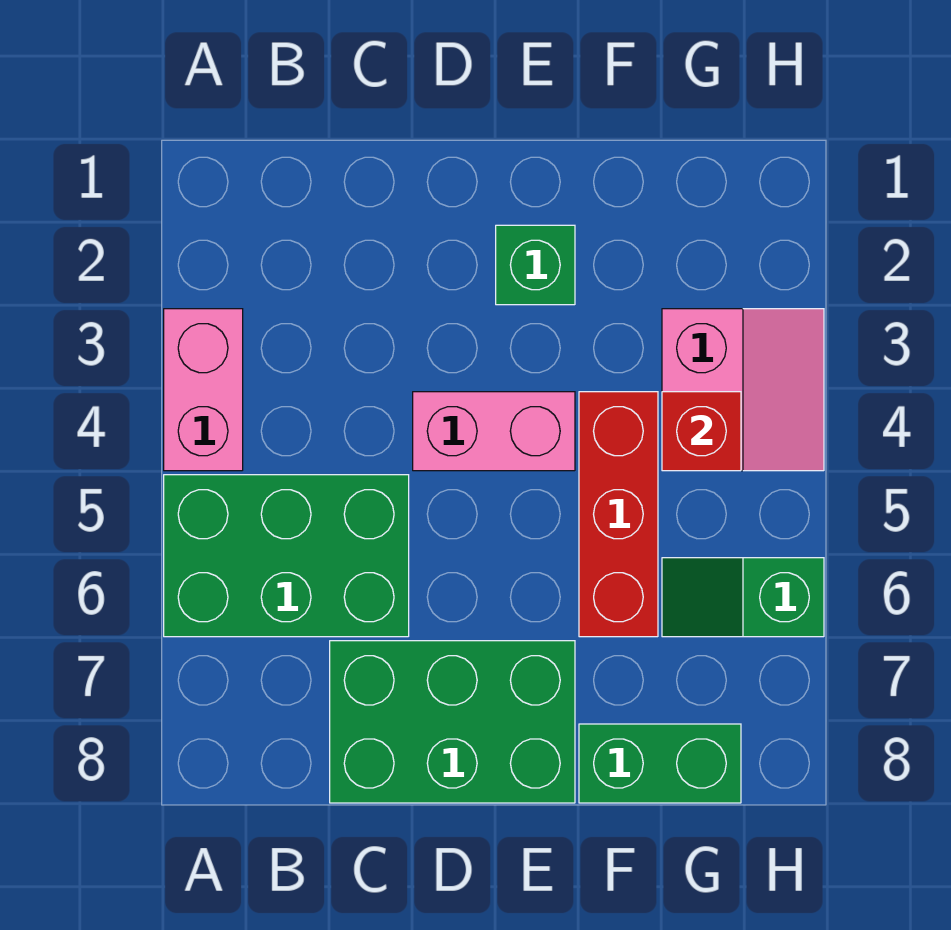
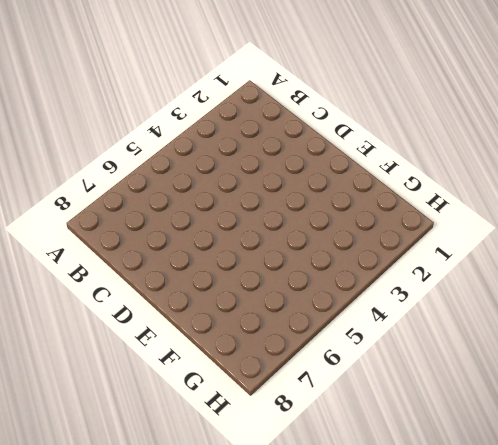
none -> pink brick A3:A4 level 1
none -> green brick A5:C6 level 1

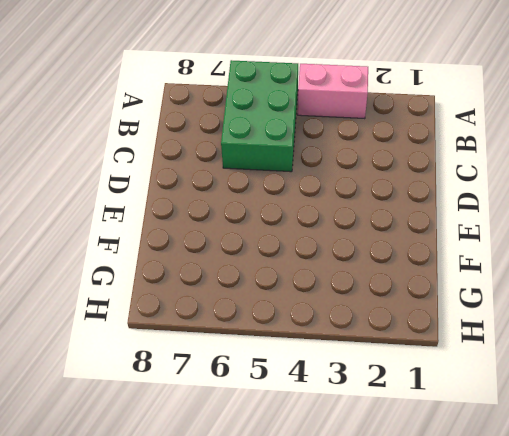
none -> green brick C7:E8 level 1
none -> pink brick D4:E4 level 1

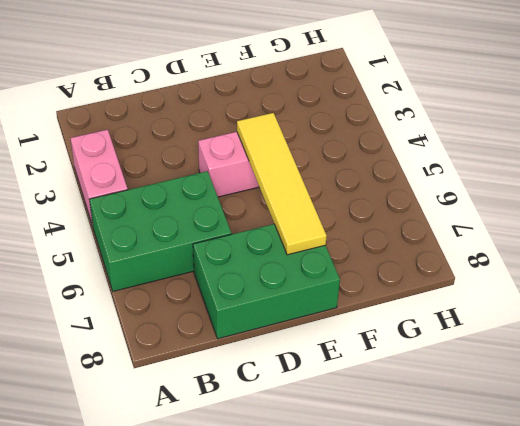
yellow tile E4:E7 level 2 -> none
none -> green brick E2 level 1
none -> red brick F4:F6 level 1

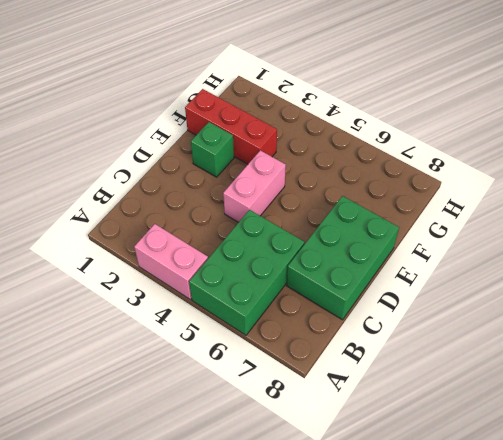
red brick F1:F3 level 1 -> red brick F4:F6 level 1
none -> green brick F8:G8 level 1
none -> pink slope G3:H4 level 1 top G

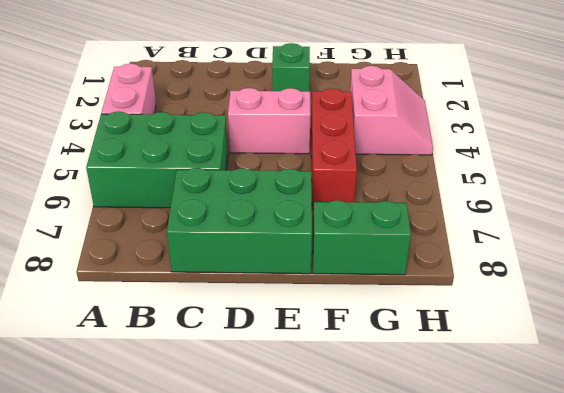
none -> green slope G6:H6 level 1 top H
none -> red brick G4 level 2

